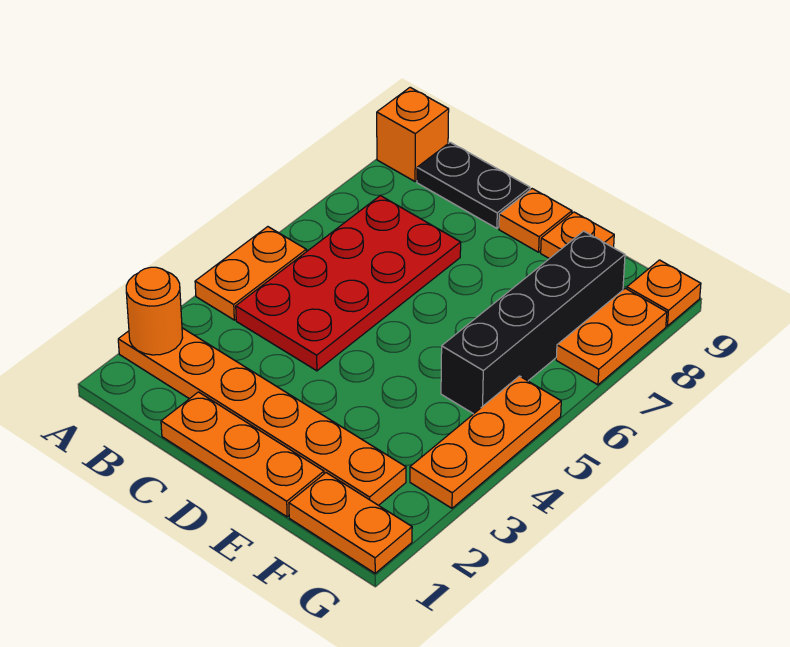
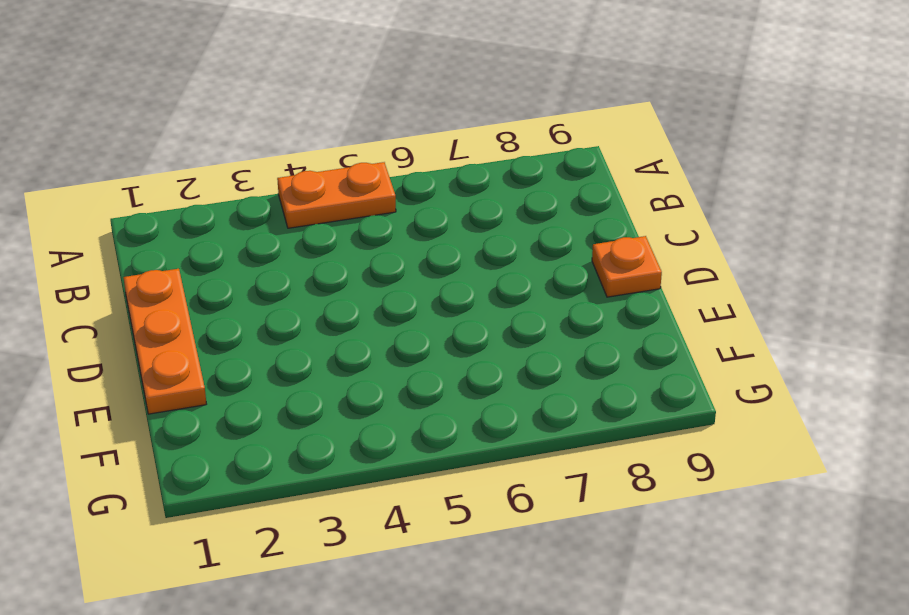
none -> orange plate A2:F2 level 1
none -> orange brick A9 level 1
none -> red plate B4:C7 level 1

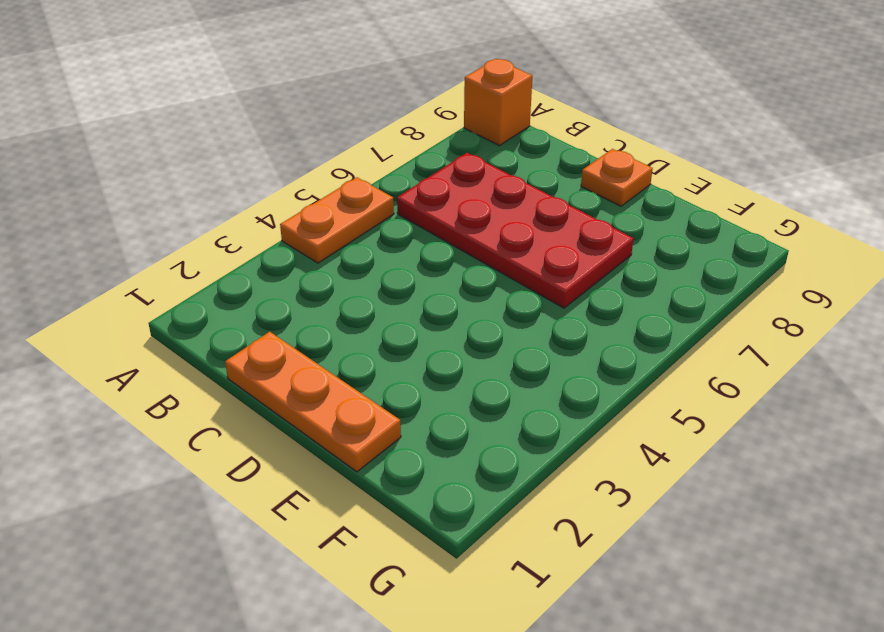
red plate B6:E7 level 1 -> red plate B4:C7 level 1
none -> orange plate A2:F2 level 1
none -> black plate B9:C9 level 1
none -> orange plate E9 level 1

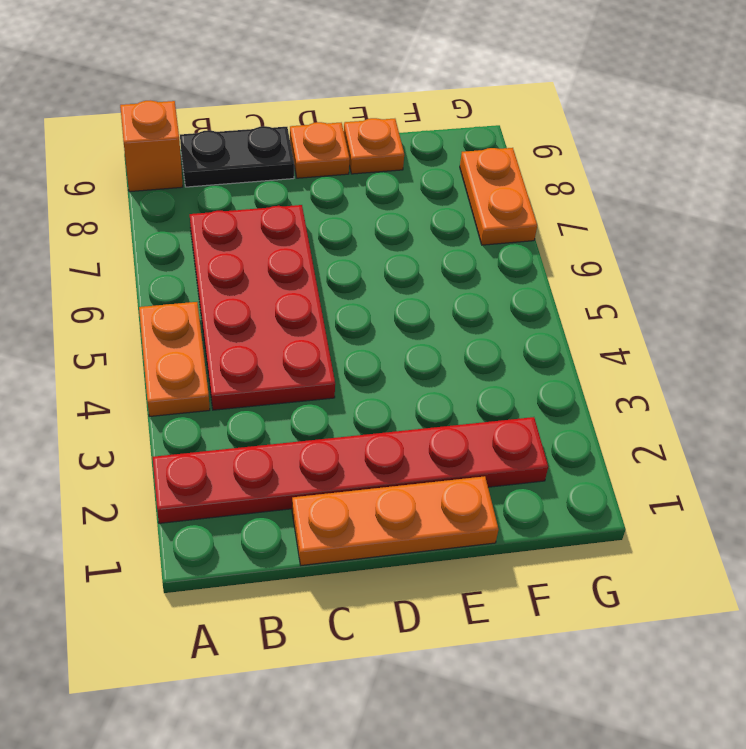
red plate A2:F2 level 1 -> orange plate A2:F2 level 1
none -> orange plate F1:G1 level 1
none -> black brick F5:F8 level 1
none -> orange plate G3:G5 level 1

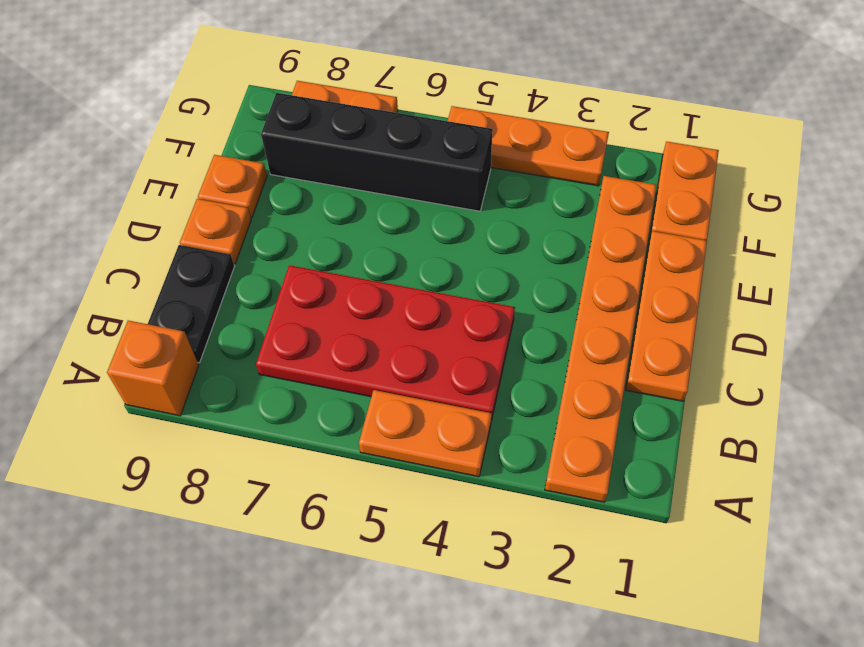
none -> orange plate G9 level 1
none -> orange round brick A2 level 2

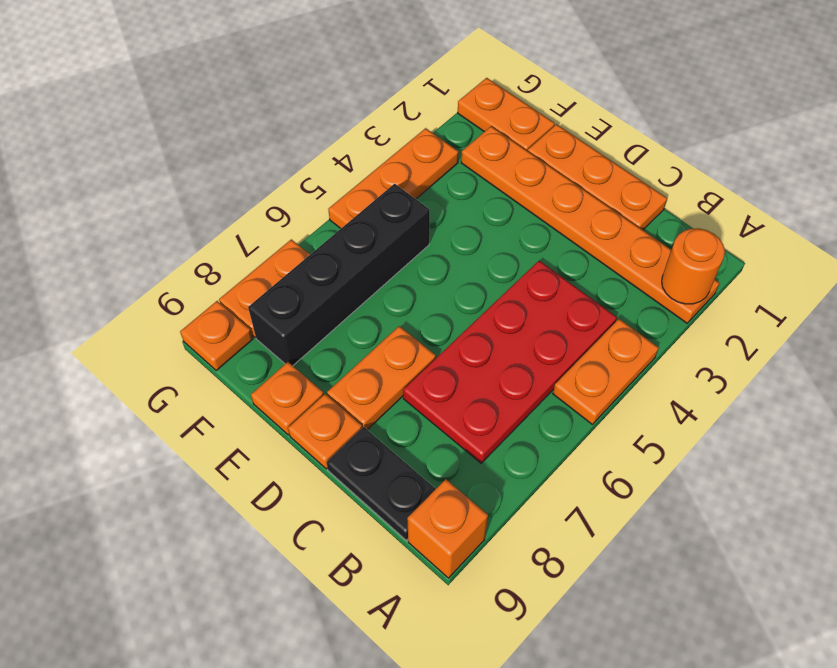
orange plate D7:D8 level 1 -> none

